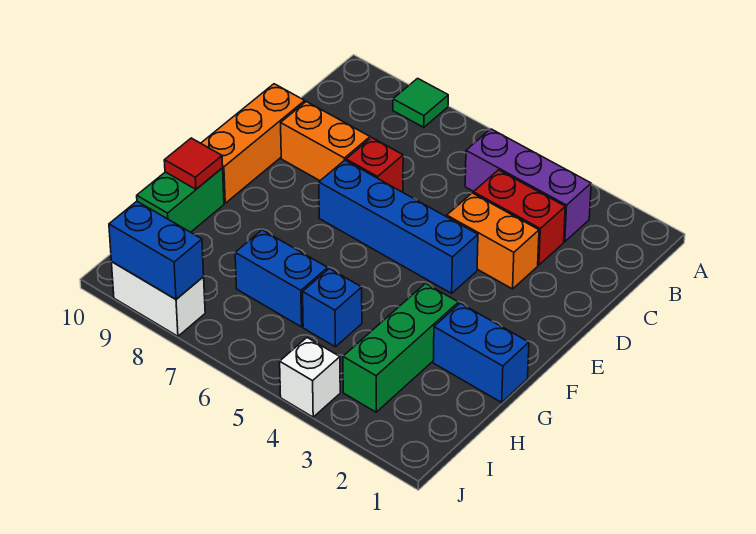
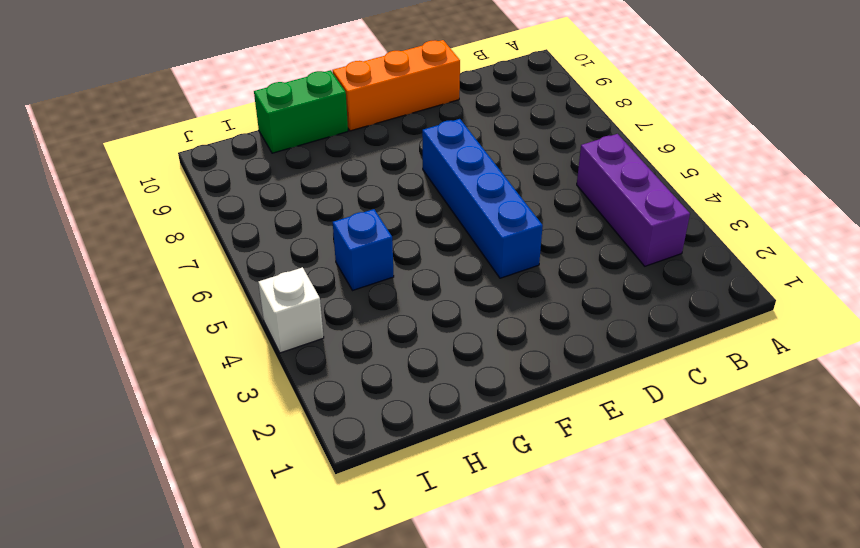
none -> green tile A8 level 1
none -> red brick C3:C4 level 1
none -> orange brick D3:D4 level 1

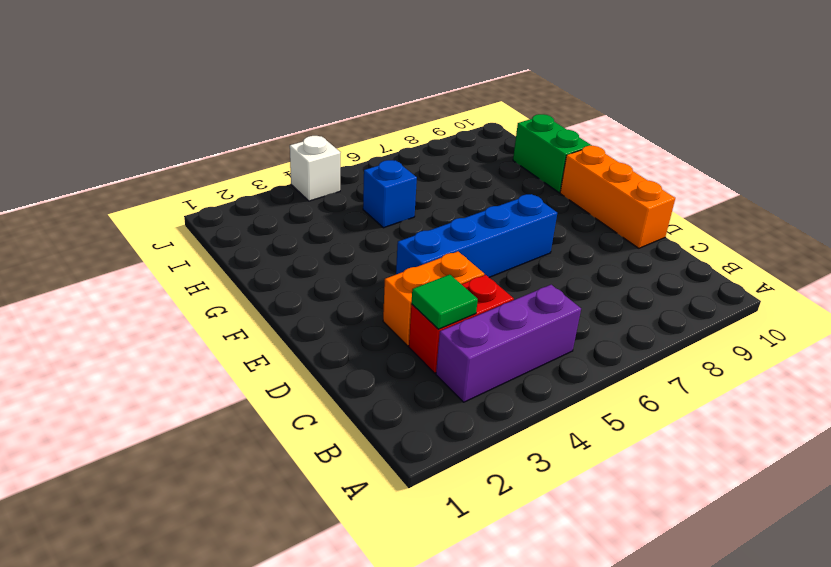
green tile C3 level 2 -> green tile A8 level 1
none -> red brick D7 level 1
none -> orange brick D8:D9 level 1
none -> blue brick G1:G2 level 1

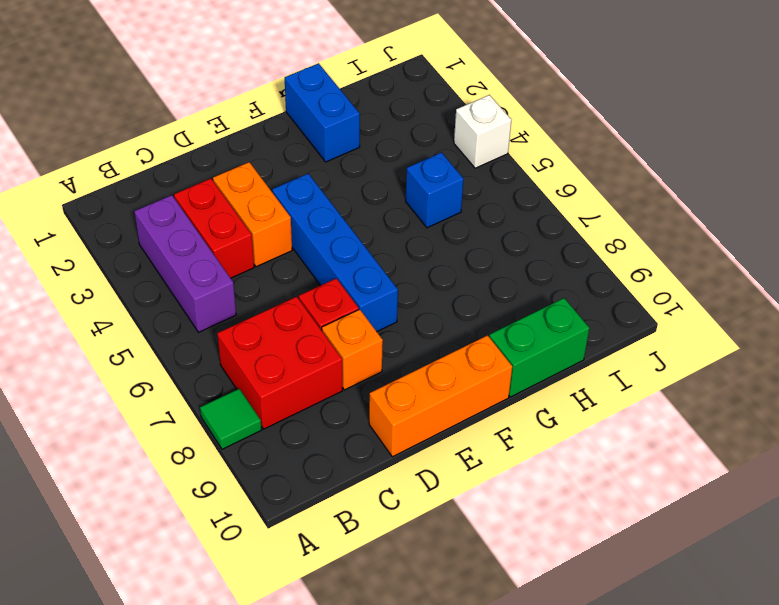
red brick B7:C8 level 1 -> none
orange brick D8 level 1 -> orange brick D8:D9 level 1
none -> green brick G3:I3 level 1
none -> blue brick H6:H7 level 1
none -> white brick J8:J9 level 1

